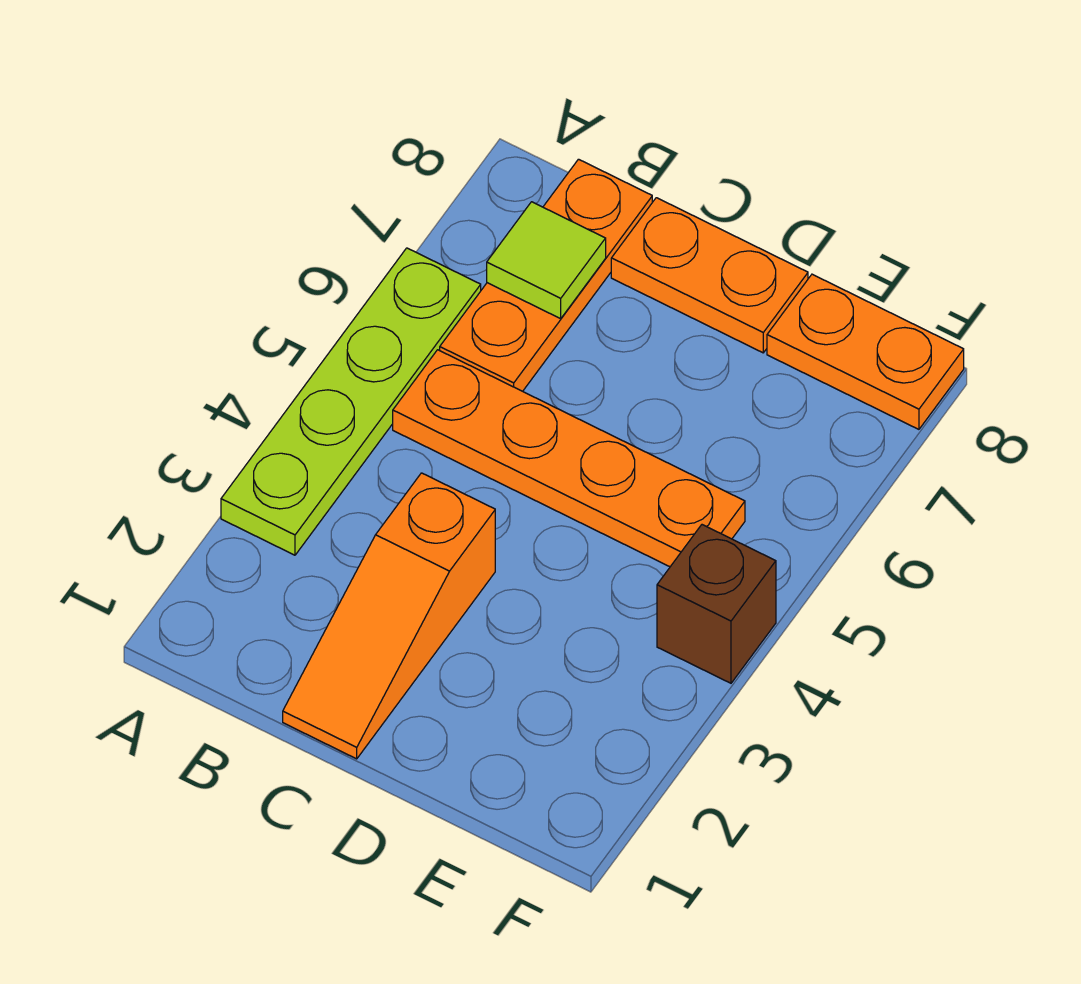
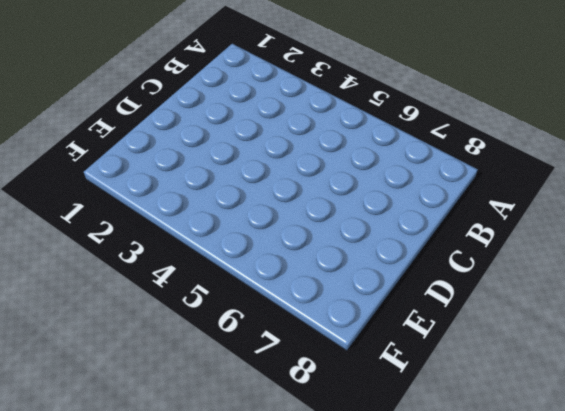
none -> lime plate A3:A6 level 1
none -> orange plate B5:E5 level 1

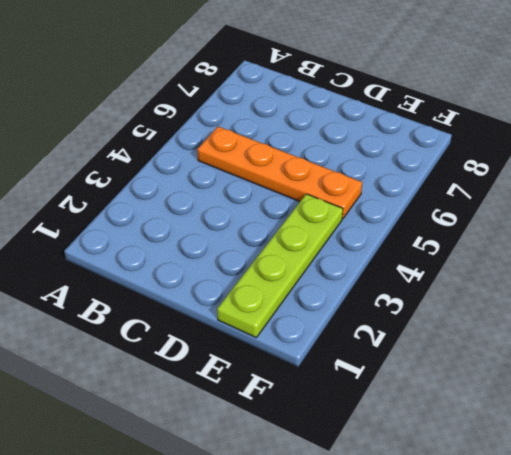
lime plate E1:E4 level 1 -> lime plate A3:A6 level 1
none -> orange plate B6:B8 level 1
none -> orange slope C1:C3 level 1 top 3

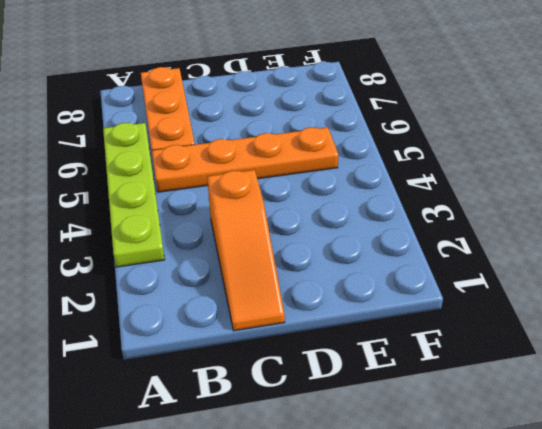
none -> orange plate C8:D8 level 1
none -> orange plate E8:F8 level 1

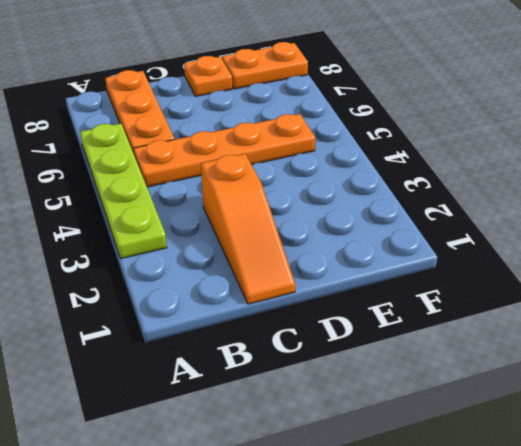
orange plate D8 level 1 -> orange plate C8:D8 level 1
none -> brown brick F4 level 1
none -> lime tile B7 level 2

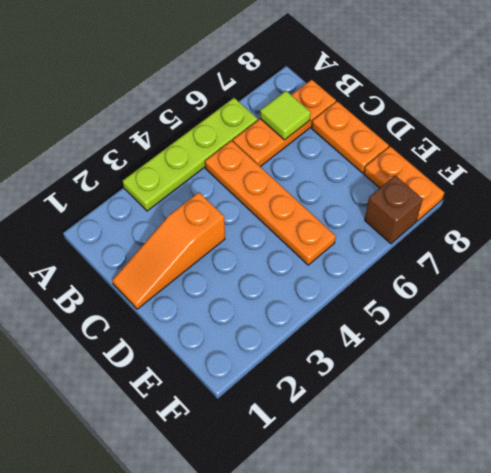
brown brick F7 level 1 -> brown brick F4 level 1

